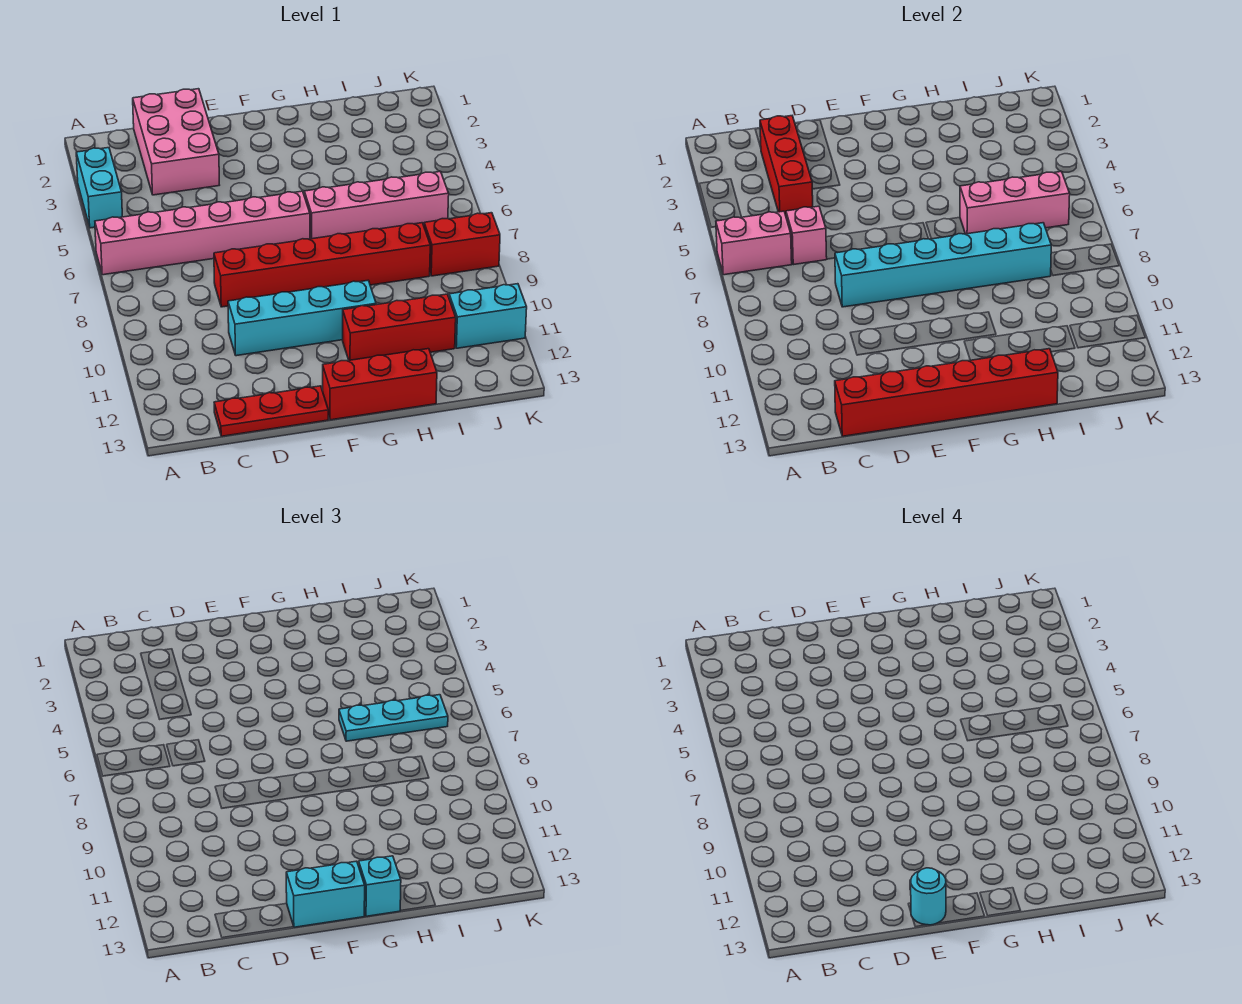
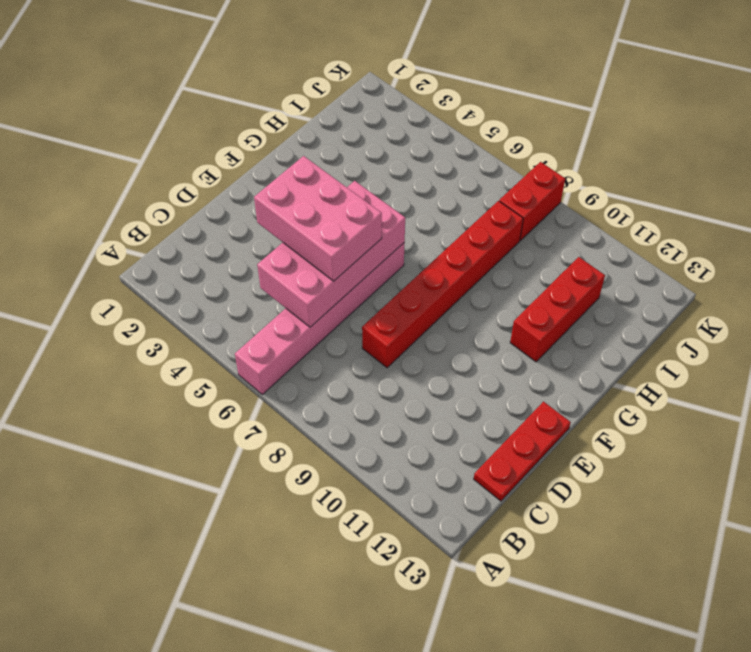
pink brick C5:F6 level 2 -> pink brick C6 level 2
pink brick D4:E6 level 3 -> pink brick C1:D3 level 1
none -> cyan brick A3:A4 level 1
none -> cyan brick D10:G10 level 1
none -> red brick F13:H13 level 1

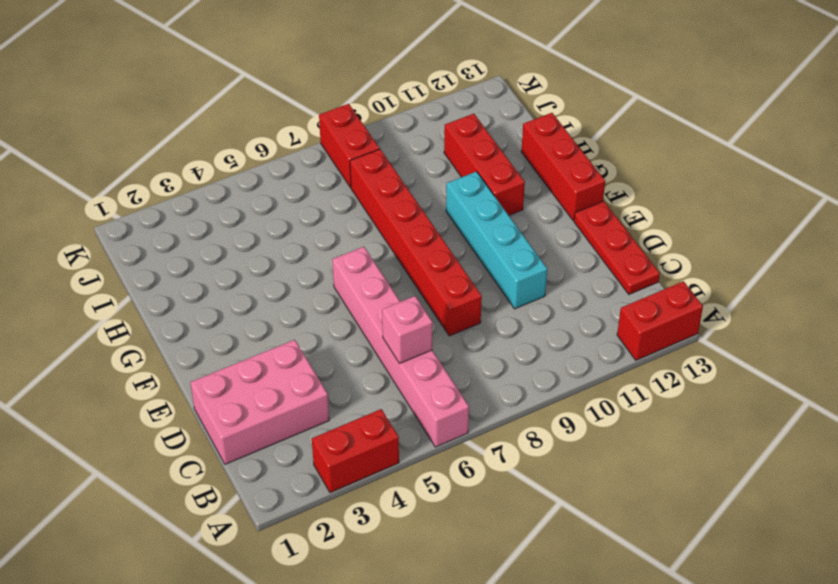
red brick A3:A4 level 1 -> cyan brick A3:A4 level 1
red brick A12:A13 level 1 -> none
none -> pink brick G6:J6 level 1
none -> cyan brick J11:K11 level 1
none -> pink brick A6:B6 level 2

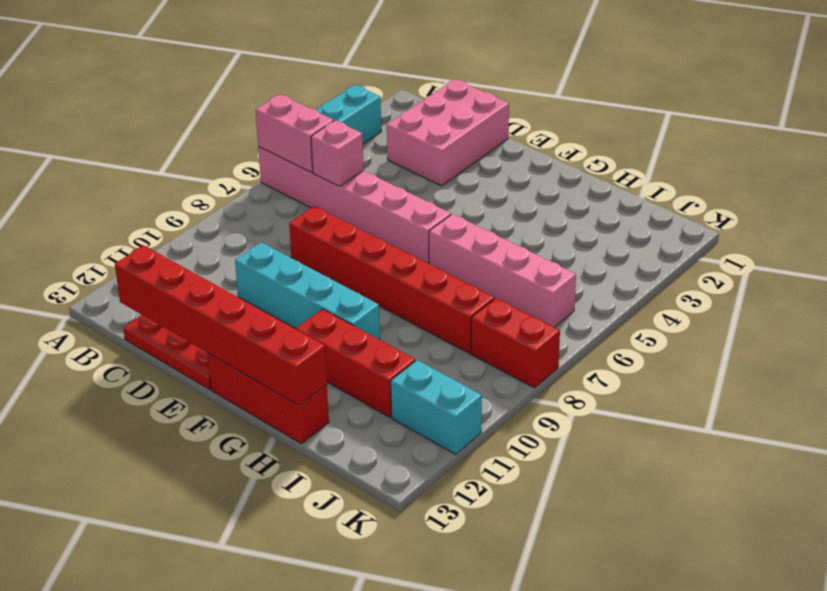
none -> red brick C2:C4 level 2
none -> cyan brick D8:I8 level 2
none -> pink brick H6:J6 level 2

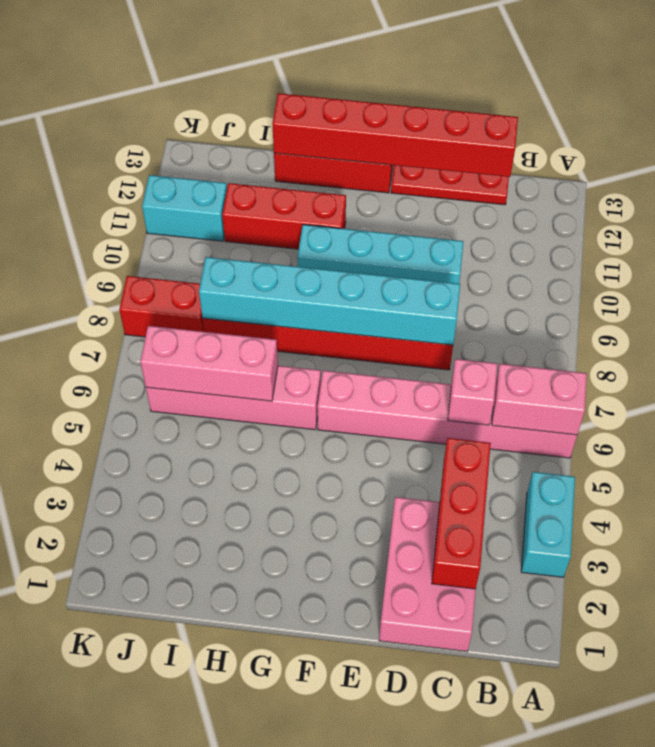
none -> cyan brick E13:F13 level 3
none -> cyan brick G13 level 3
none -> cyan plate H6:J6 level 3

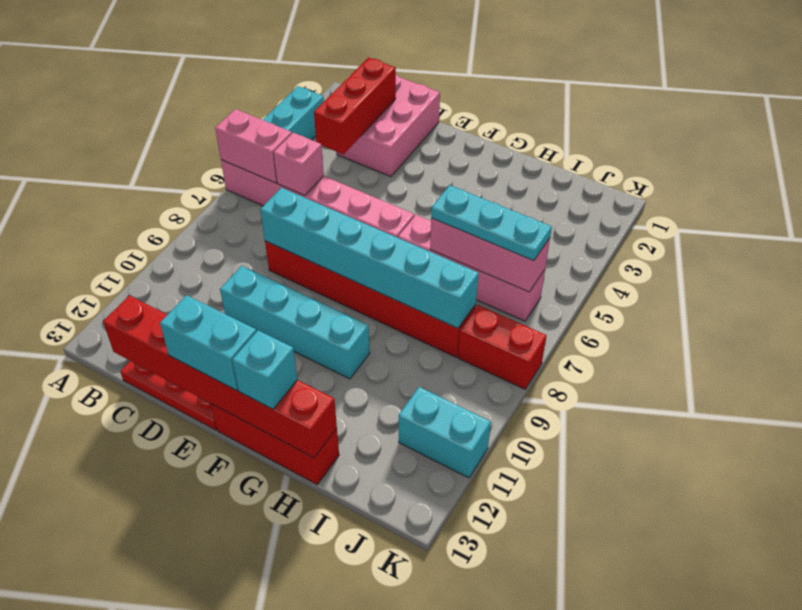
none -> red brick G11:I11 level 1
none -> cyan round brick E13 level 4

